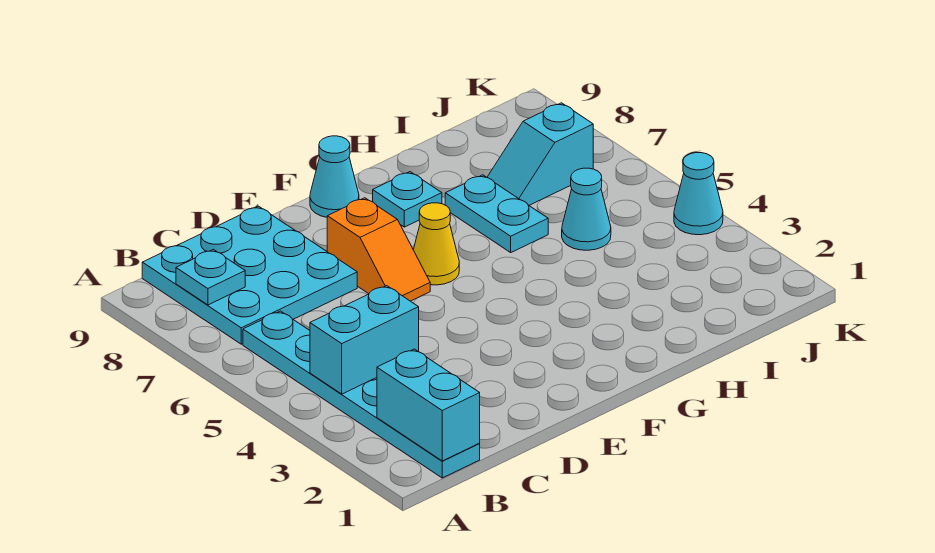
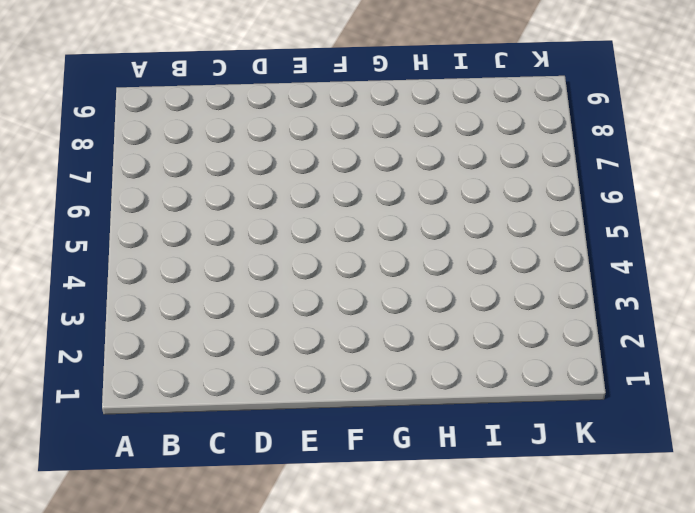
none -> cyan plate B1:B6 level 1
none -> cyan plate B7:D9 level 1
none -> orange slope E6:E7 level 1 top 7

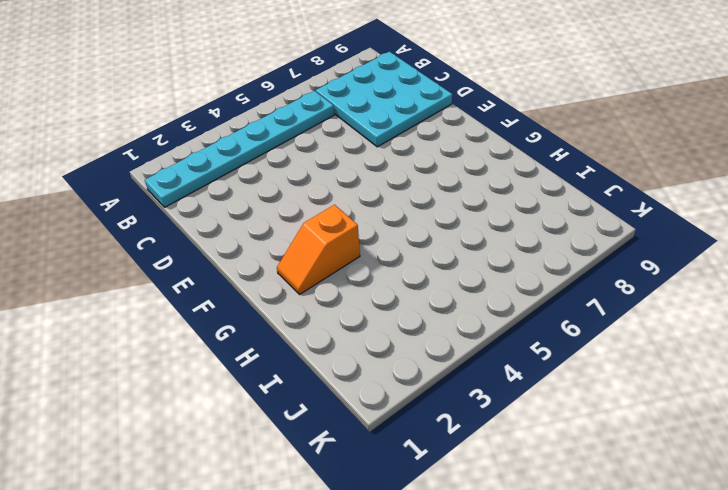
orange slope G2:G3 level 1 top 3 -> orange slope E6:E7 level 1 top 7
none -> yellow cone F6 level 1
none -> cyan cone F9 level 1
none -> cyan plate G8 level 1

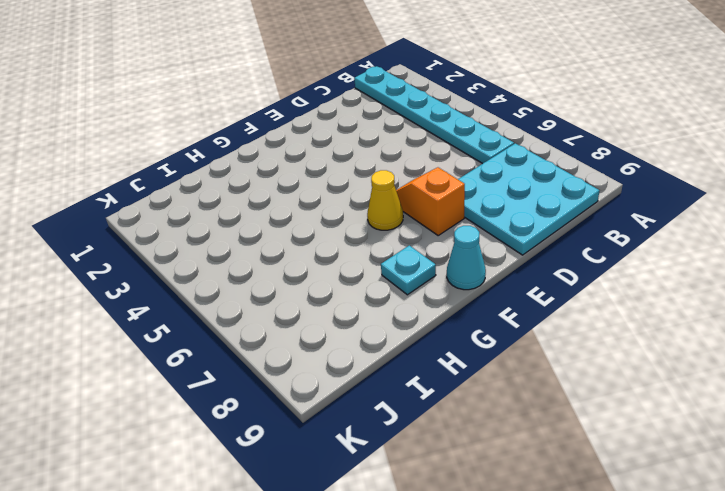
none -> cyan plate H6:H7 level 1
none -> cyan cone I5 level 1
none -> cyan slope I7:J7 level 1 top J

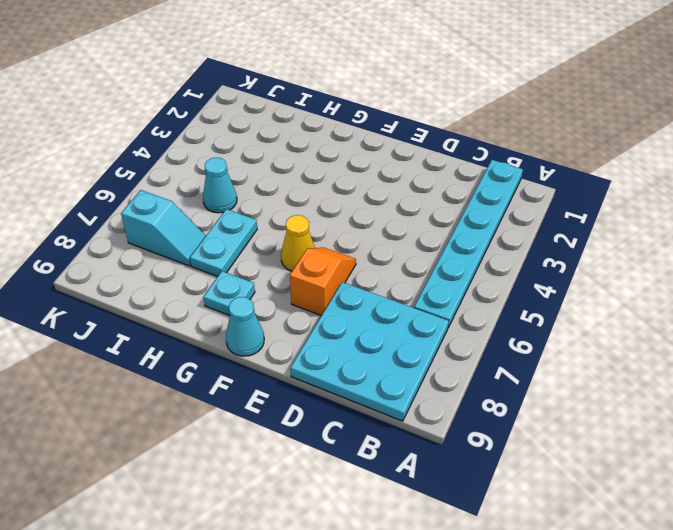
none -> cyan cone K4 level 1
none -> cyan brick B1:B2 level 2
none -> cyan brick B4:C4 level 2

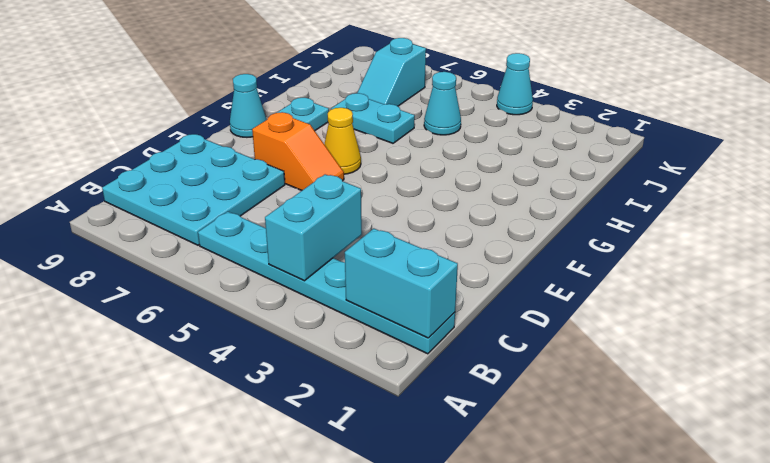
none -> cyan plate B8 level 2

